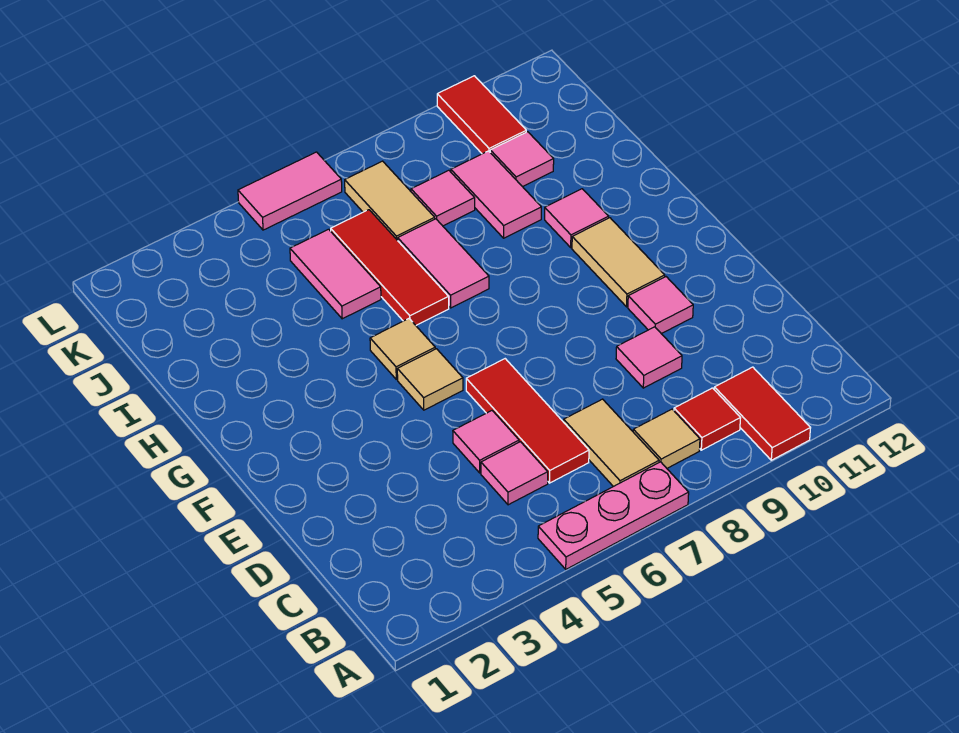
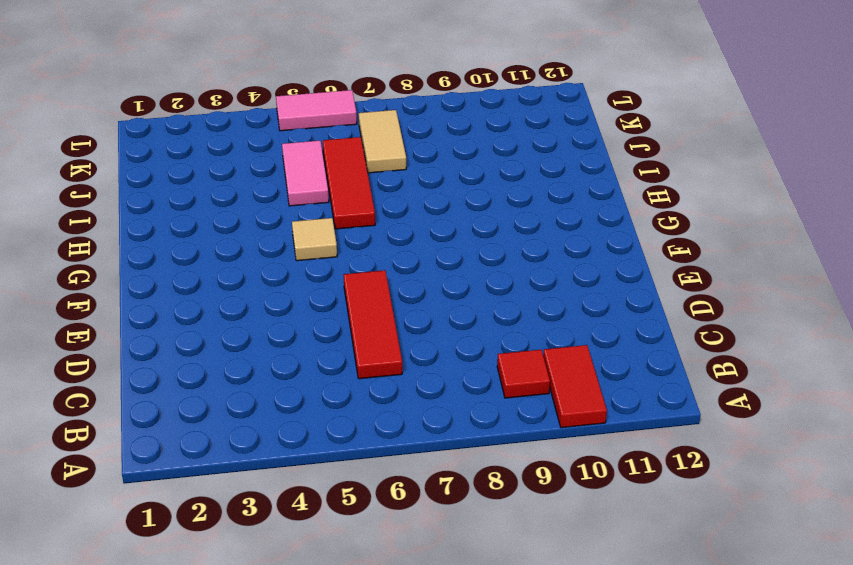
none -> pink plate A5:A7 level 1
none -> tan tile B7:C7 level 1
none -> tan tile B8 level 1

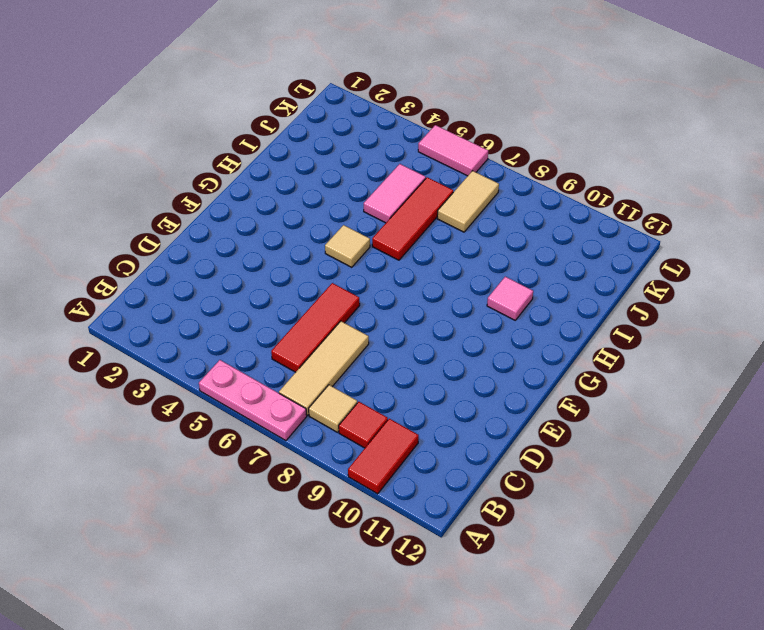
tan tile B7:D7 level 1 -> tan tile B7:C7 level 1
none -> pink tile C5 level 1
none -> pink tile D5 level 1
none -> pink tile D9 level 1

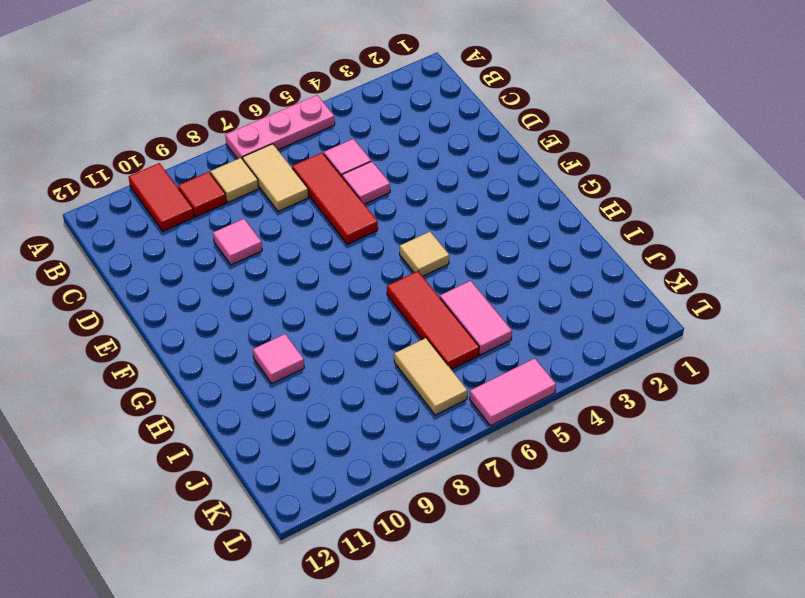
none -> pink tile E10 level 1
none -> tan tile F5 level 1
none -> tan tile F10:G10 level 1

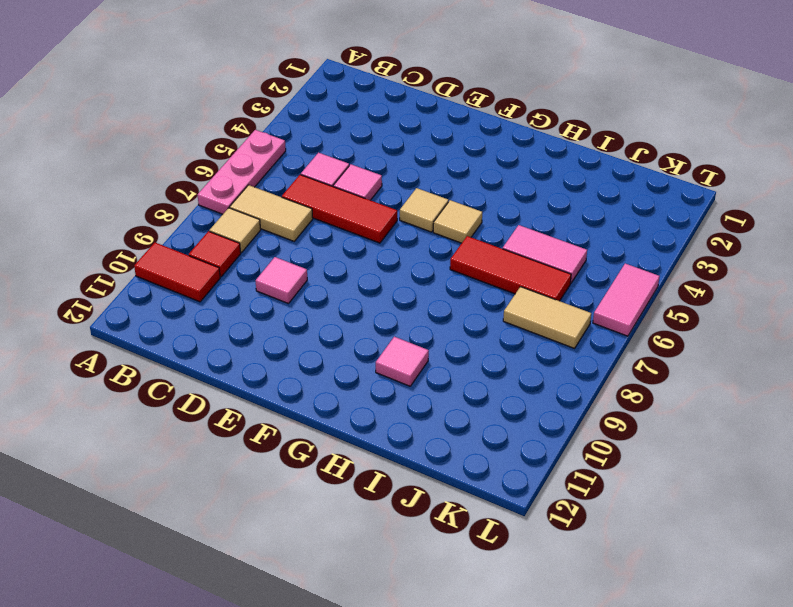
none -> pink tile E10 level 1
none -> tan tile F10:G10 level 1
none -> pink tile H7:I7 level 1

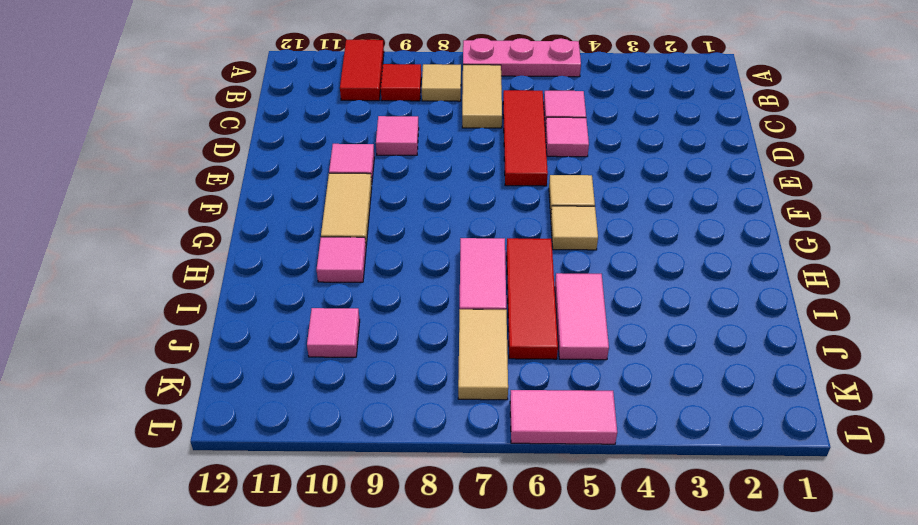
none -> pink tile I9:J9 level 1
none -> pink tile J8 level 1
none -> red tile K10:L10 level 1

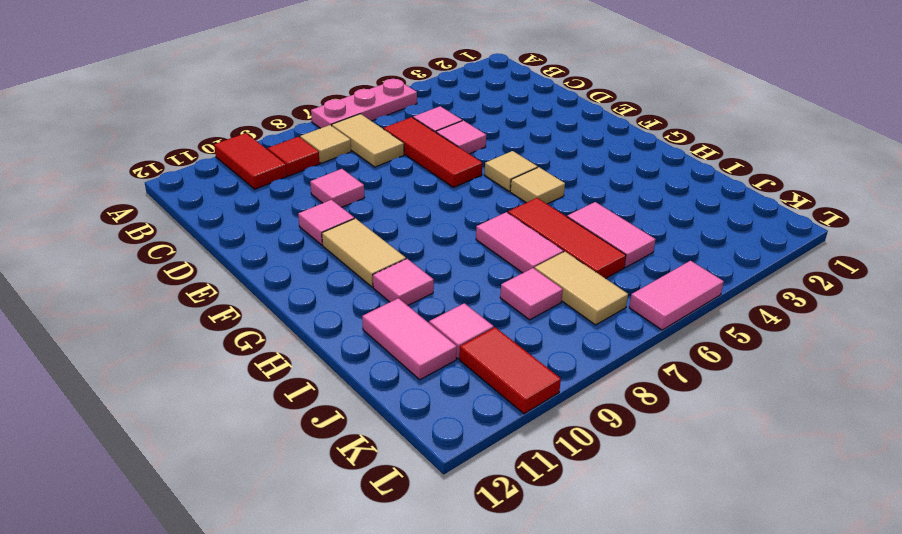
pink tile I11:J11 level 1 -> pink tile I9:J9 level 1

